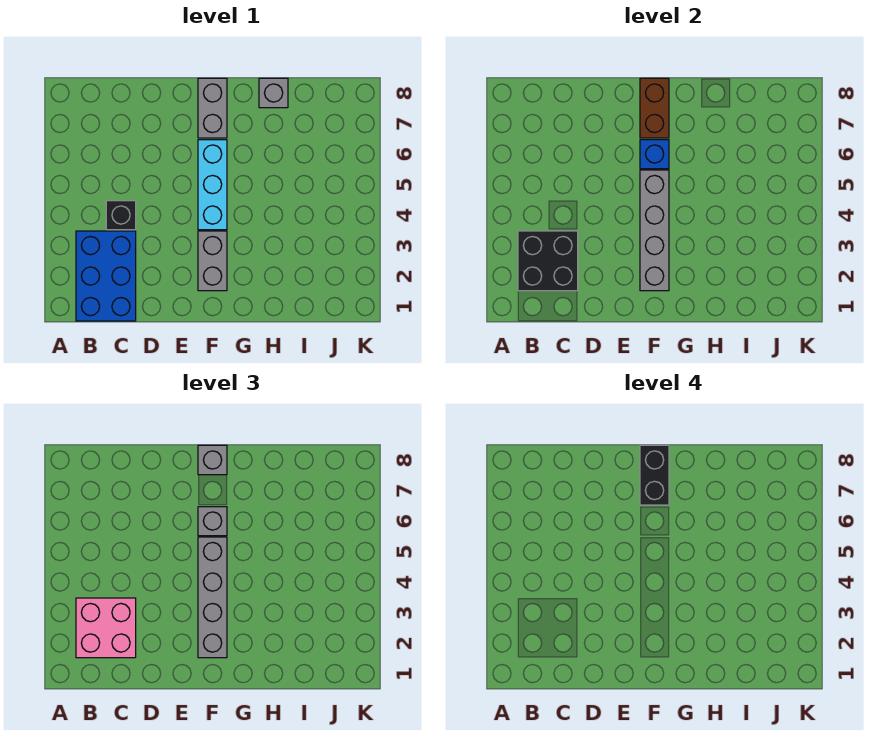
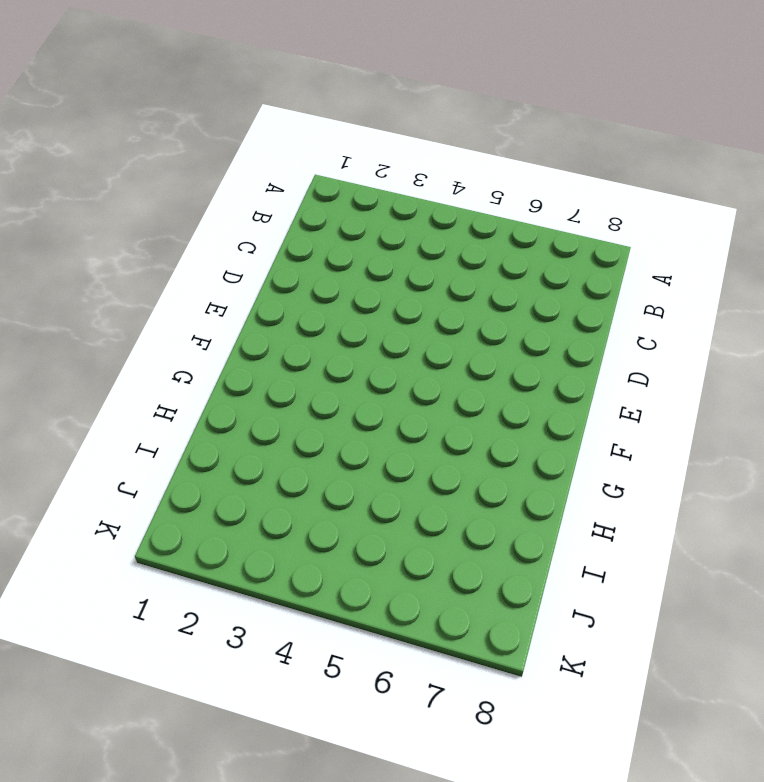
none -> blue brick B1:C3 level 1
none -> black brick C4 level 1
none -> grey brick F2:F3 level 1

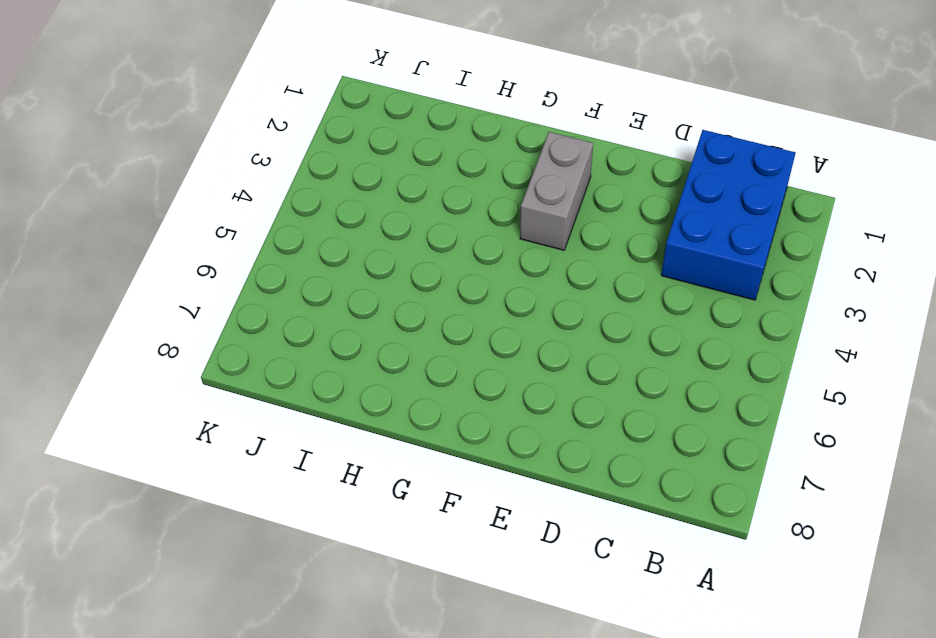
none -> black brick C4 level 1
none -> cyan brick F4:F6 level 1
none -> grey brick F7:F8 level 1

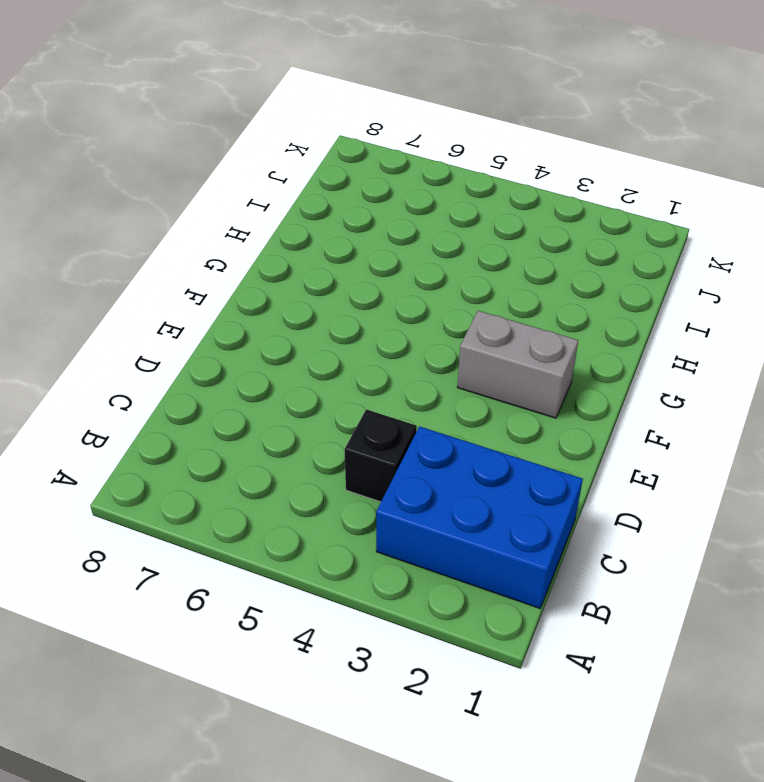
none -> cyan brick F4:F6 level 1
none -> grey brick F7:F8 level 1
none -> grey brick H8 level 1

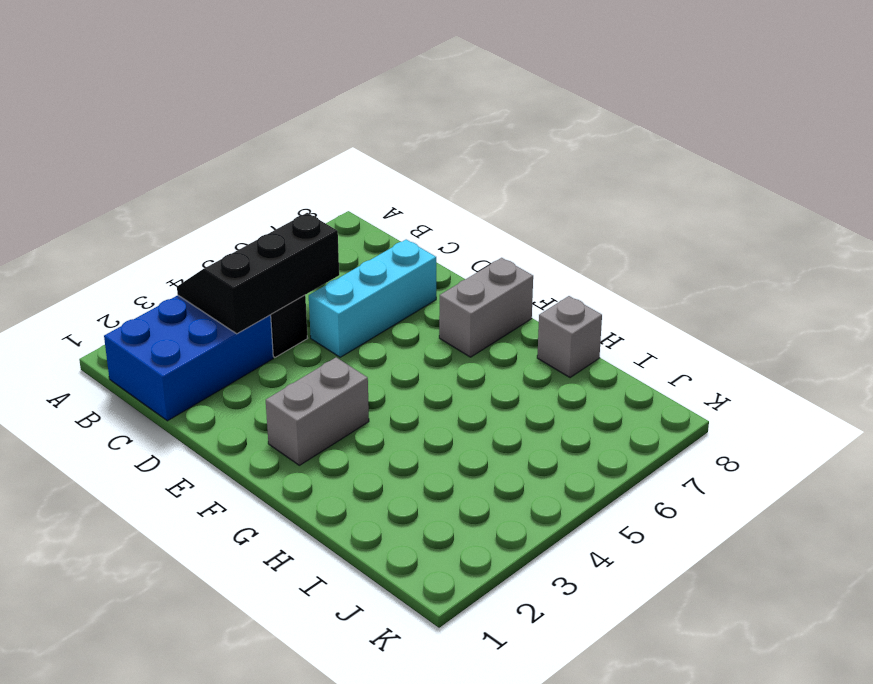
black slope B3:C5 level 2 top C -> black brick B2:C3 level 2
cyan brick D5:D7 level 1 -> cyan brick F4:F6 level 1
none -> grey brick F2:F5 level 2
none -> blue brick F6 level 2
none -> brown brick F7:F8 level 2

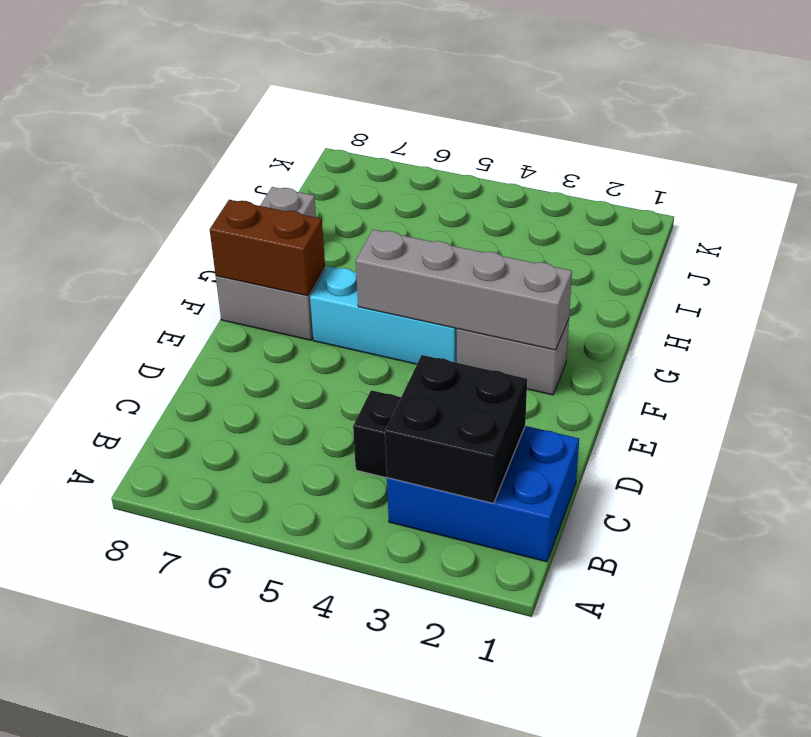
none -> blue brick F6 level 2
none -> pink brick B2:C3 level 3
none -> grey brick F2:F5 level 3

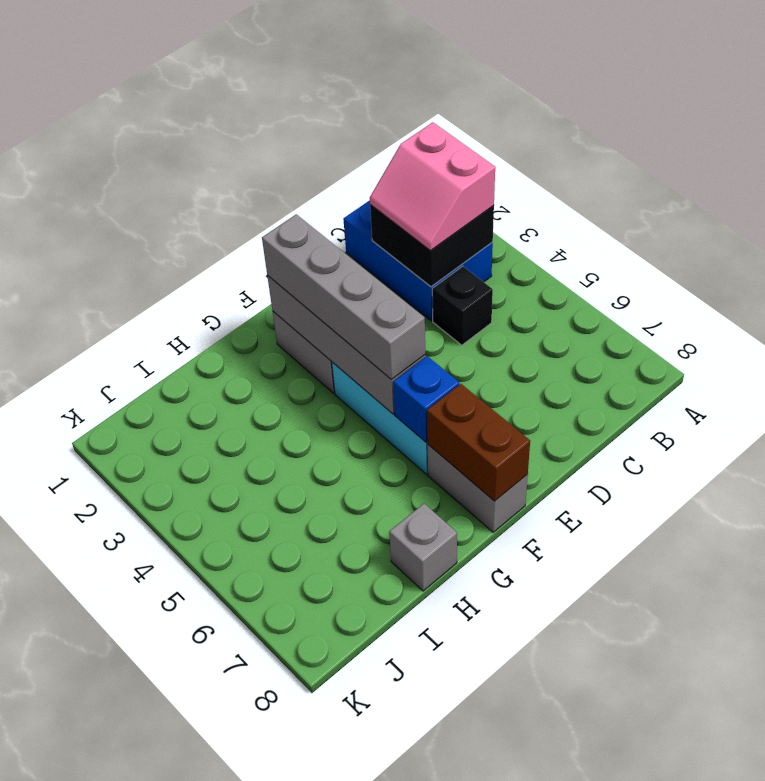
pink slope B2:C3 level 3 top B -> pink brick B2:C3 level 3
none -> grey brick F6 level 3
none -> grey brick F8 level 3
none -> black brick F7:F8 level 4

